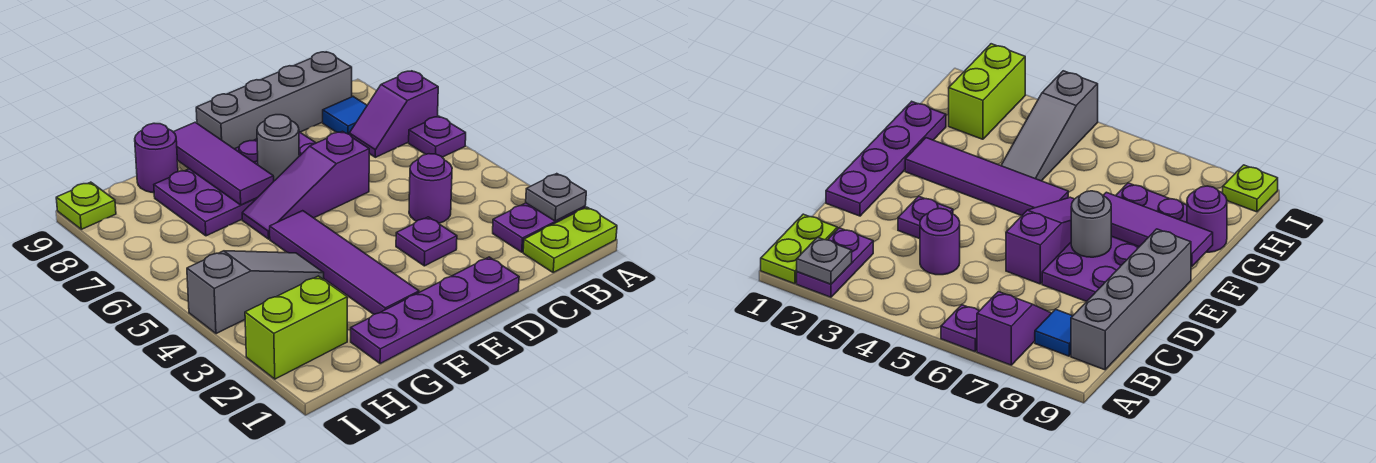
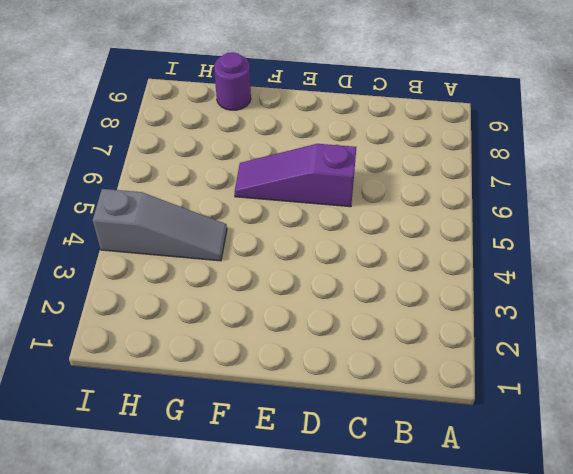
none -> lime plate A1:B1 level 1
none -> purple plate A2:B2 level 1
none -> purple plate A6 level 1

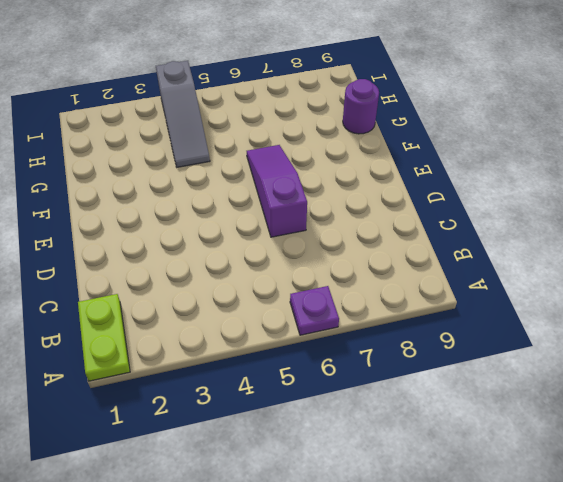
none -> purple plate A2:B2 level 1
none -> purple slope A7:B7 level 1 top A
none -> blue tile B8 level 1

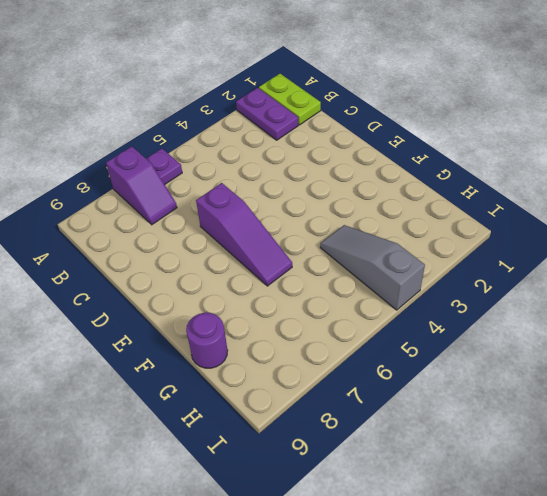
none -> blue tile B8 level 1
none -> grey brick B9:E9 level 1
none -> purple round brick C4 level 1

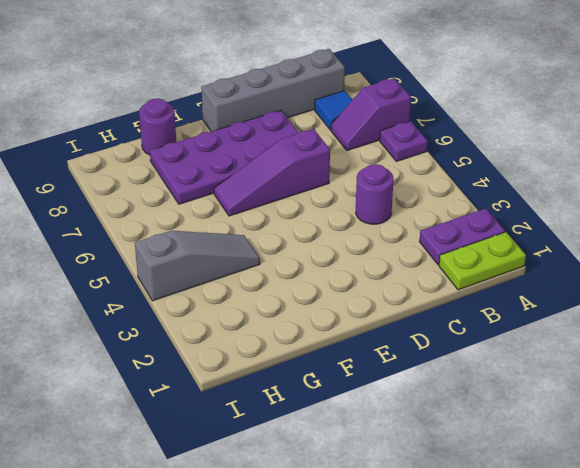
none -> purple plate D1:G1 level 1
none -> purple plate D3 level 1
none -> purple tile F2:F5 level 1

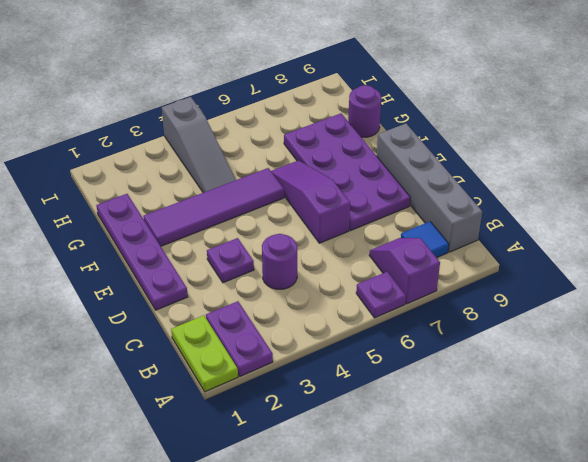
none -> lime brick H2:I2 level 1
none -> lime plate I9 level 1
none -> grey plate A2 level 2

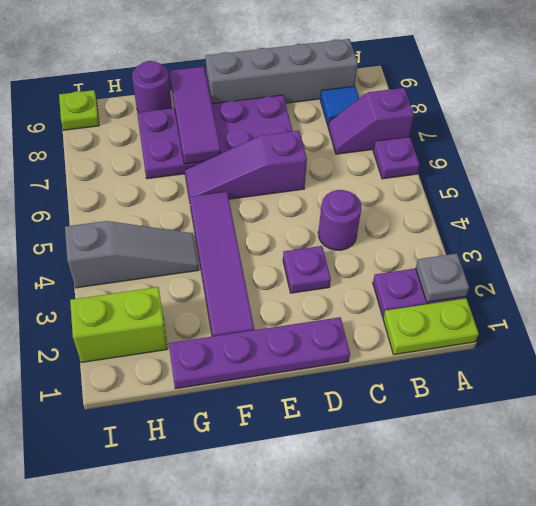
none -> grey round brick E7 level 2

